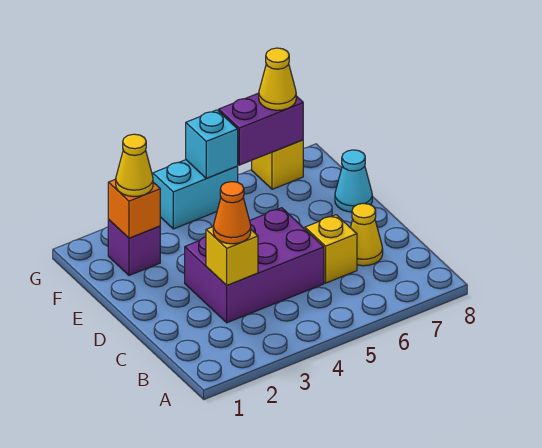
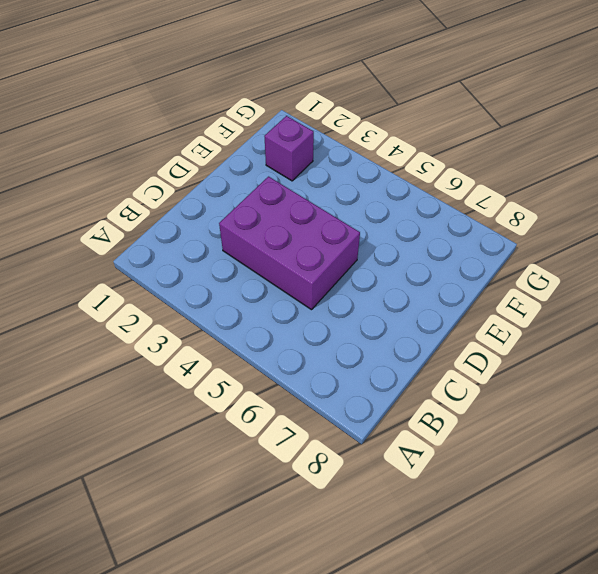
none -> yellow brick C6 level 1
none -> yellow cone C7 level 1
none -> cyan cone E8 level 1

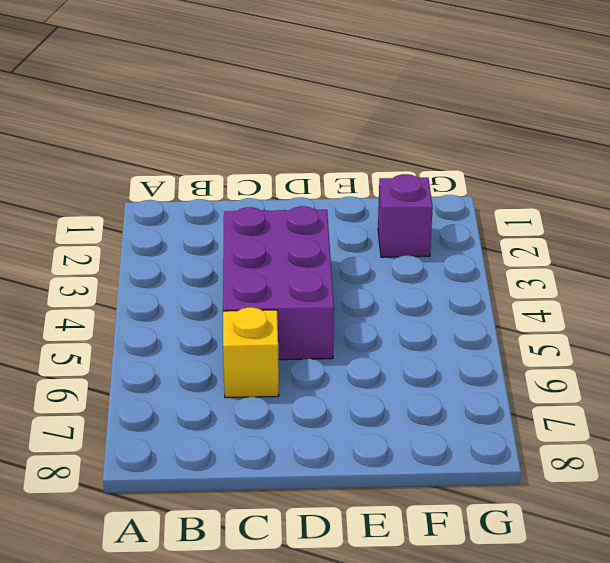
none -> yellow cone C7 level 1
none -> cyan cone E8 level 1
none -> cyan brick G4:G5 level 1

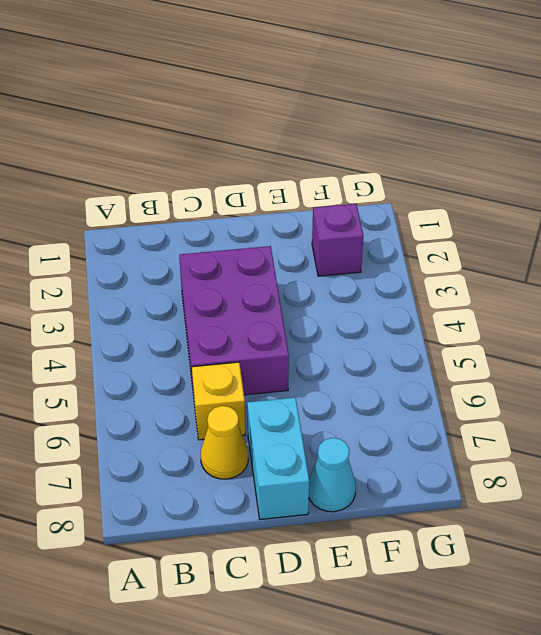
cyan brick D7:D8 level 1 -> cyan brick G4:G5 level 1
none -> yellow brick G7 level 1
none -> yellow brick C3 level 2
none -> orange brick F2 level 2

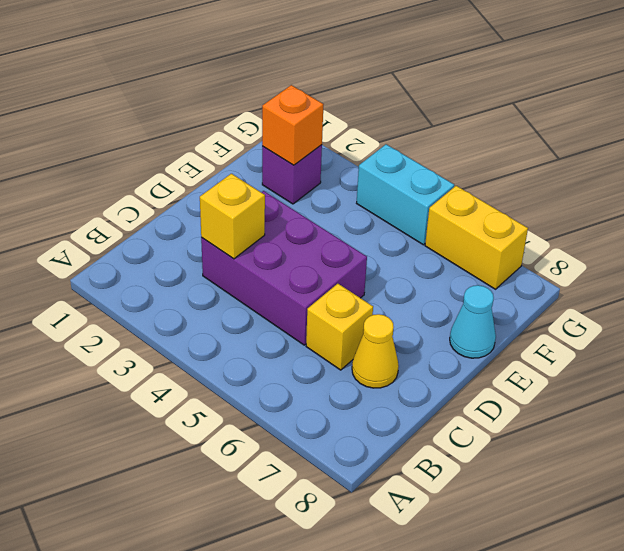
yellow brick G6:G7 level 1 -> yellow brick G7 level 1
none -> cyan brick G5 level 2
none -> purple brick G6:G7 level 2
none -> orange cone C3 level 3

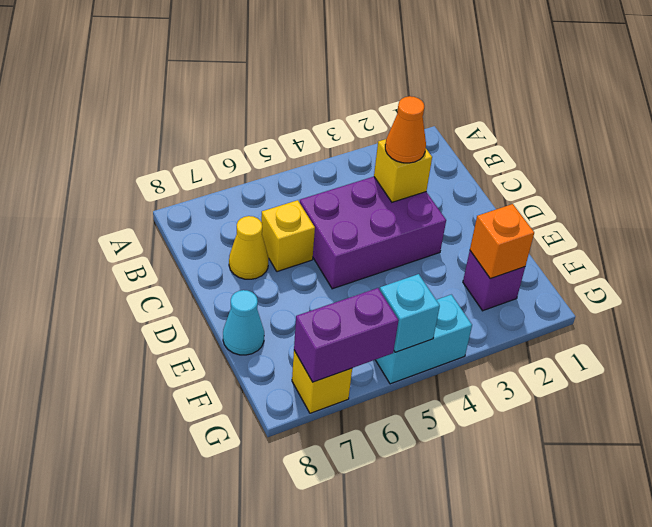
none -> yellow cone F2 level 3
none -> yellow cone G7 level 3

